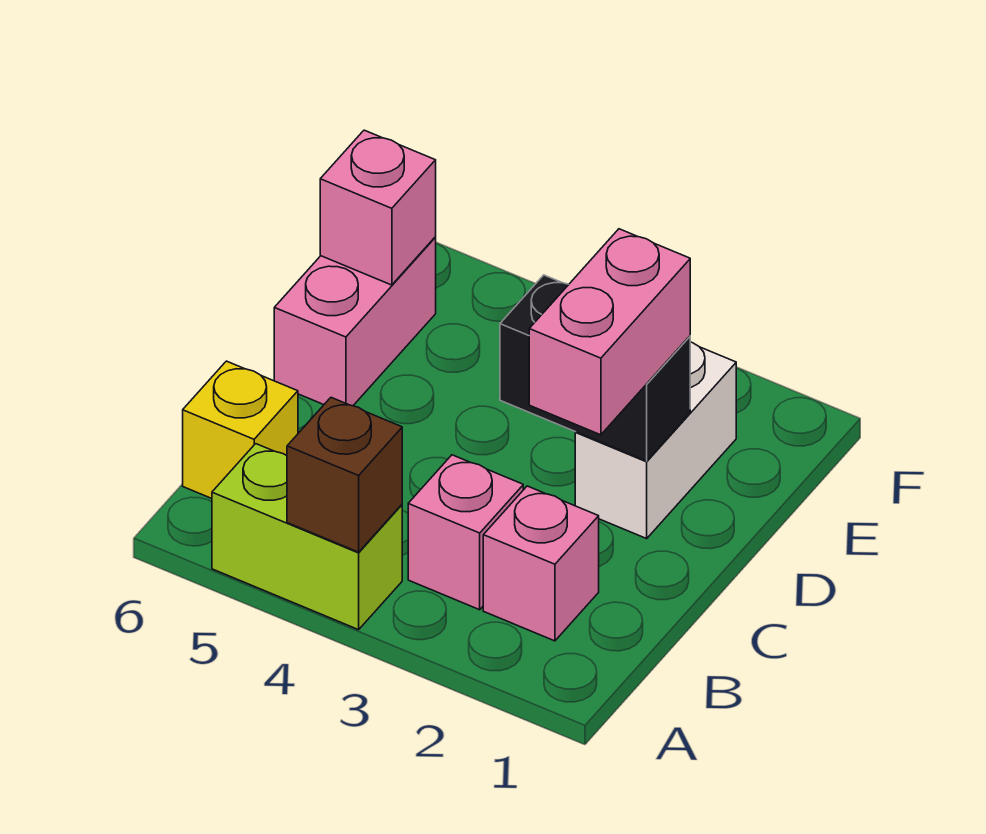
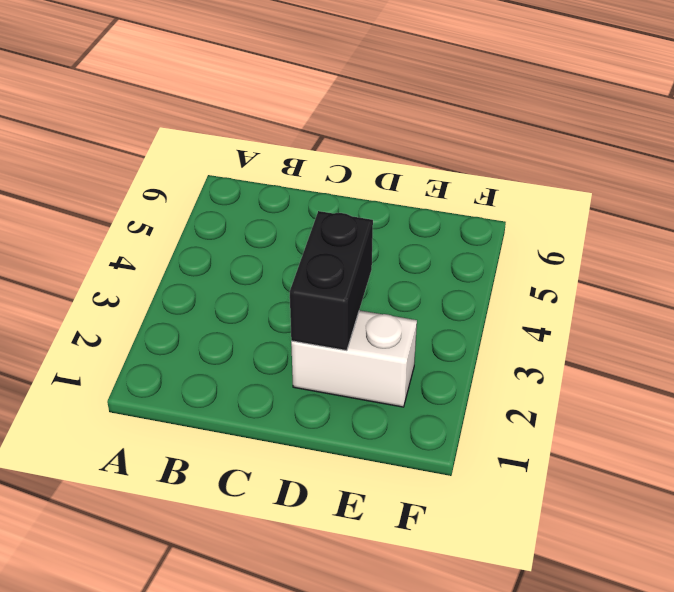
none -> lime brick A4:A5 level 1
none -> pink brick B2 level 1

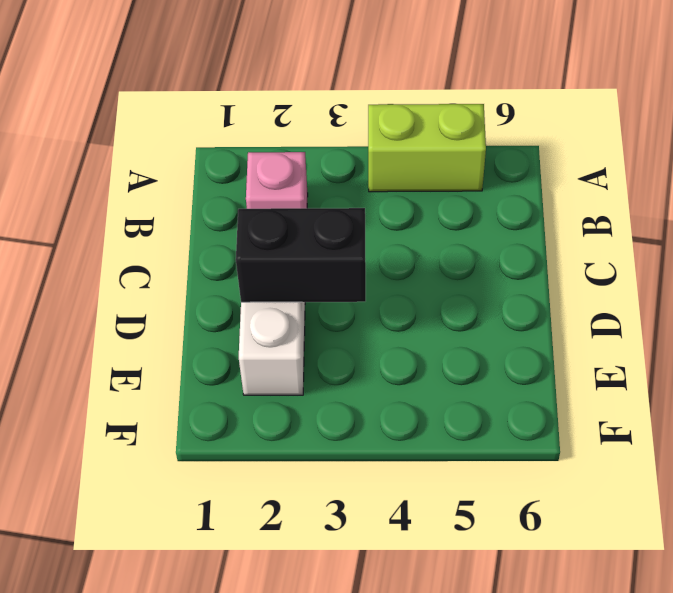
none -> pink brick B3 level 1
none -> yellow brick B6 level 1

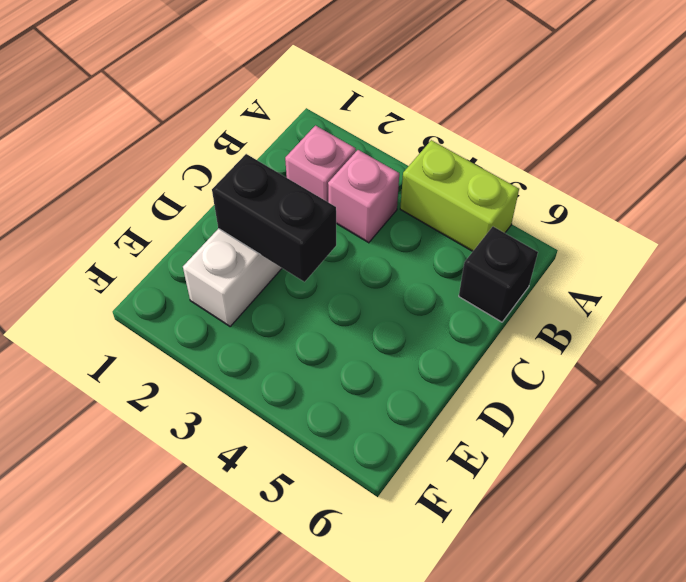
black brick B6 level 1 -> yellow brick B6 level 1
none -> pink brick D6:E6 level 1
none -> brown brick A4 level 2

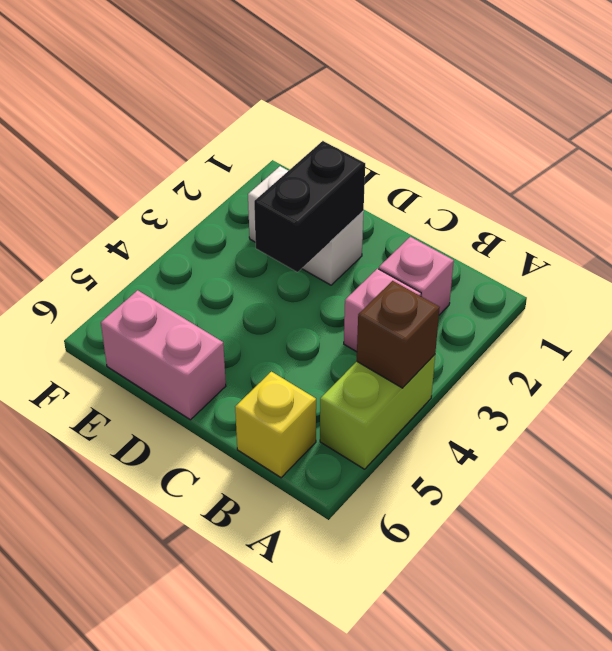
none -> pink brick E6 level 2
none -> pink brick C2:D2 level 3

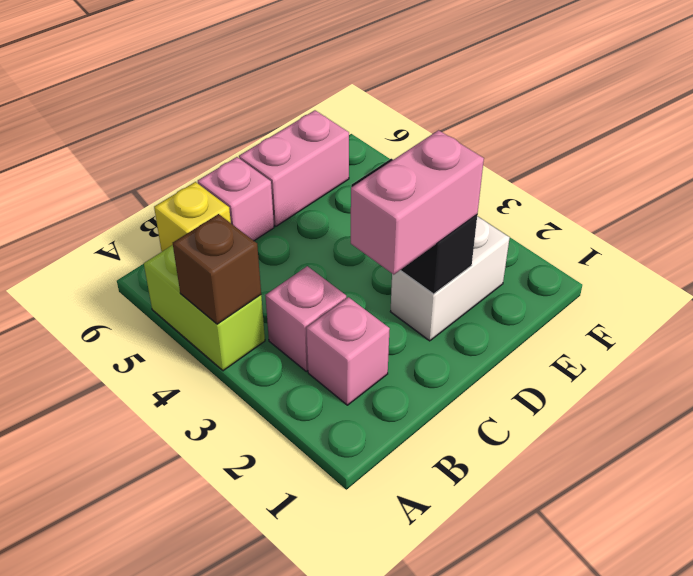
pink brick C6 level 1 -> pink brick E6 level 2

